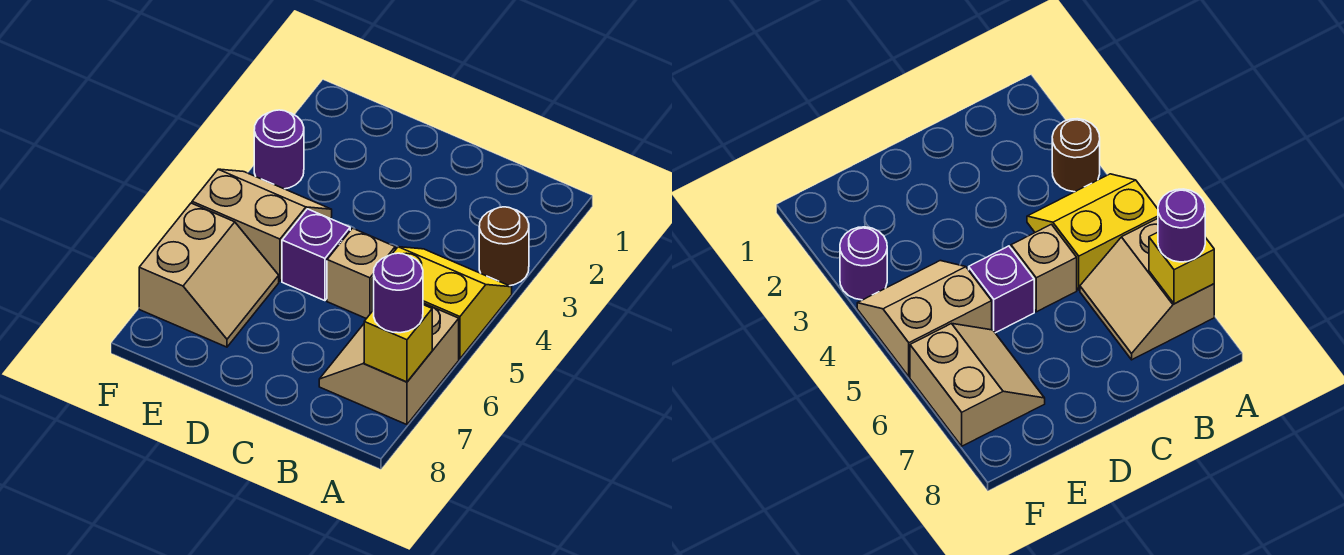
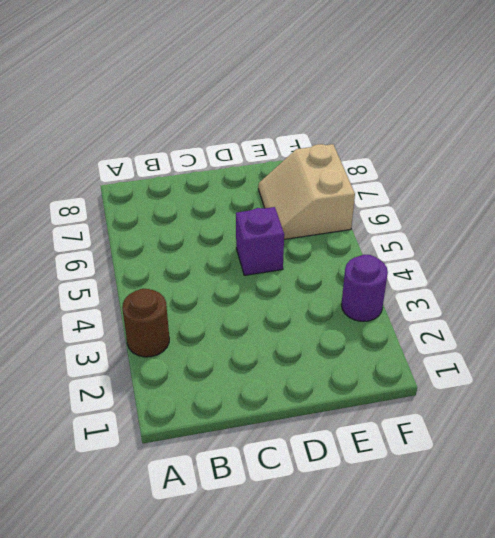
none -> yellow slope A4:B5 level 1 top 5
none -> tan slope A6:B7 level 1 top A

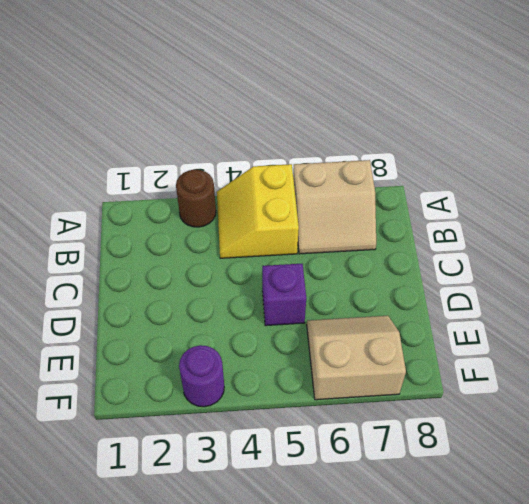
none -> tan brick C5 level 1
none -> tan slope E4:F5 level 1 top 5

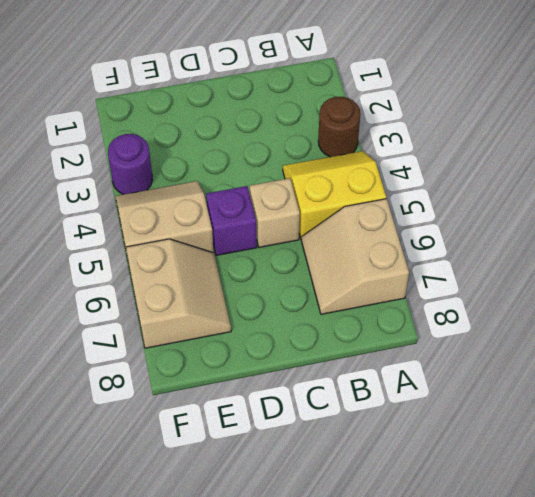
none -> yellow brick A7 level 2
none -> purple round brick A7 level 3

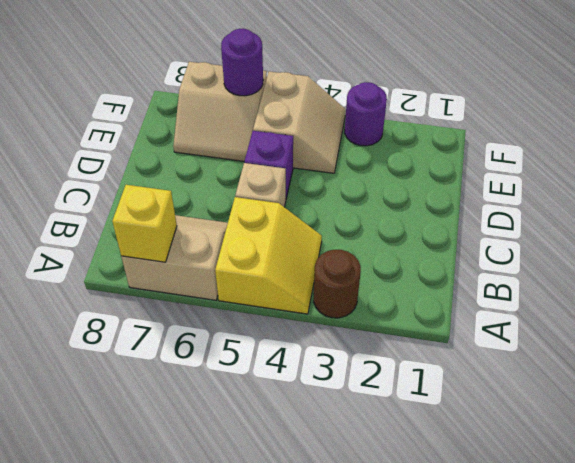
purple round brick F6 level 2 -> purple round brick A7 level 3

